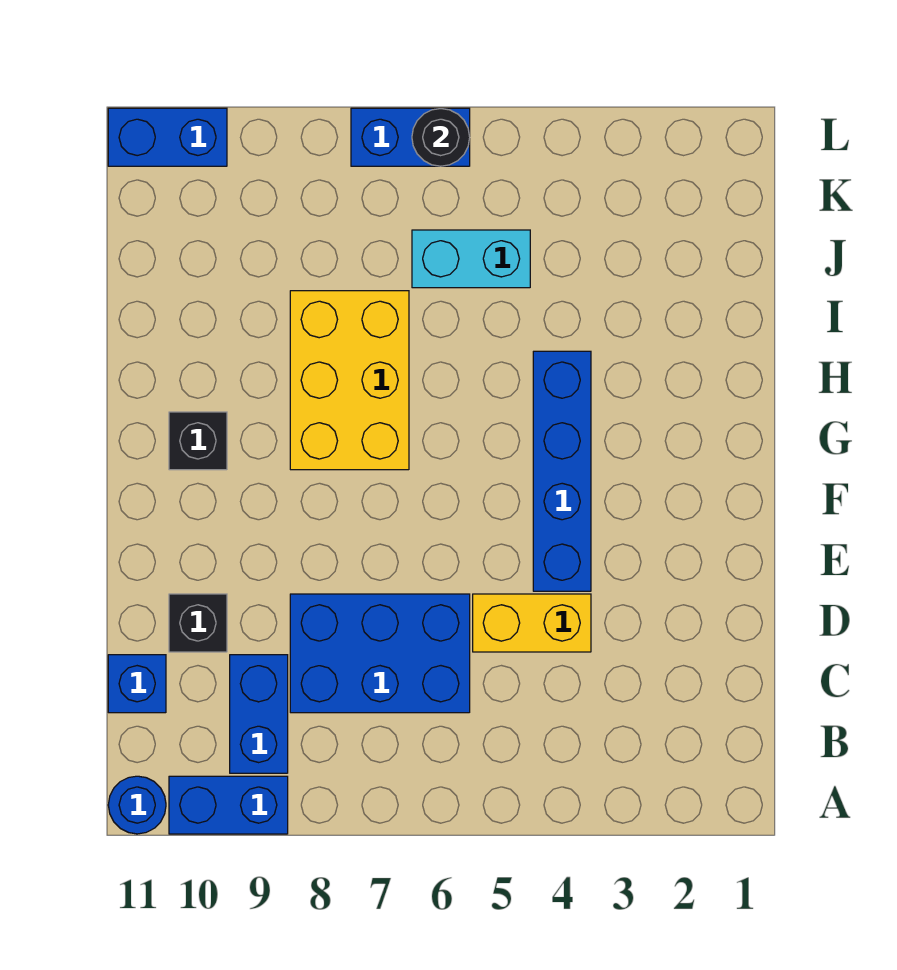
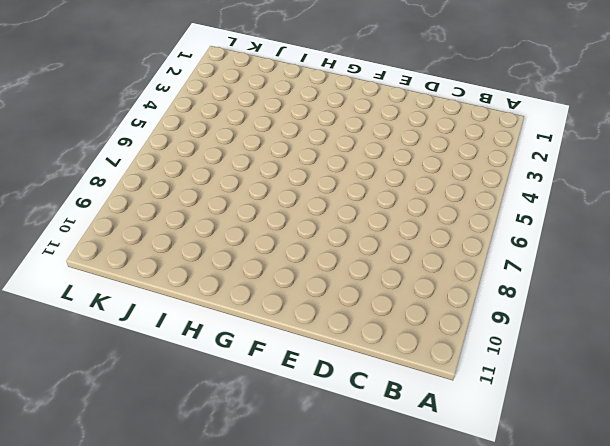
none -> blue brick A9:A10 level 1
none -> blue round brick A11 level 1
none -> blue brick B9:C9 level 1

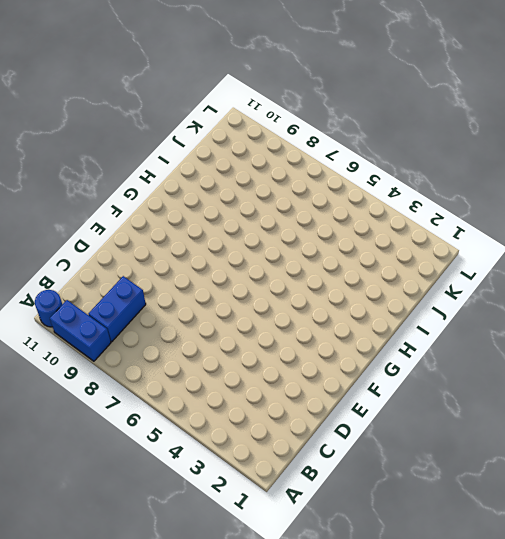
none -> blue brick C6:D8 level 1
none -> blue brick C11 level 1
none -> yellow brick D4:D5 level 1

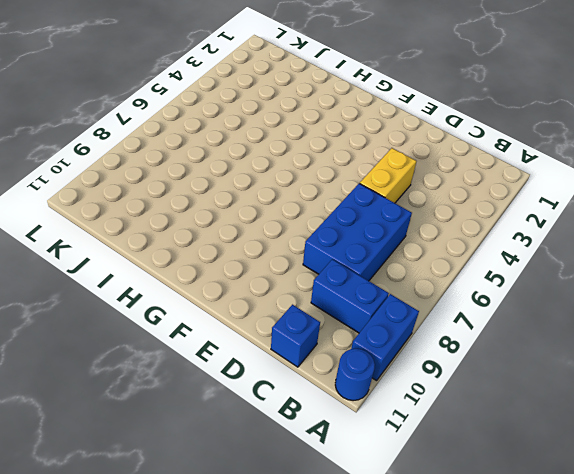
none -> black brick D10 level 1
none -> blue brick E4:H4 level 1
none -> yellow brick G7:I8 level 1

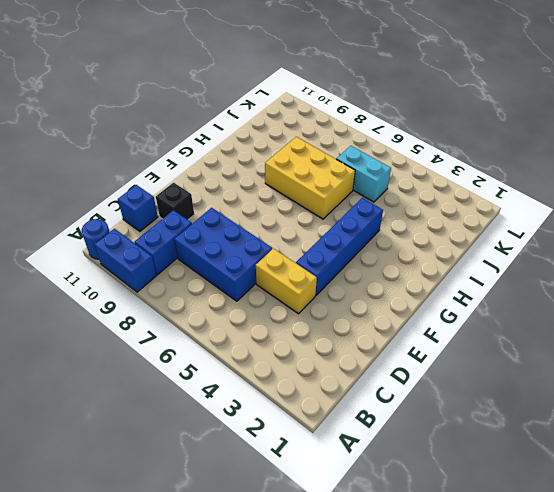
yellow brick H6:I8 level 1 -> yellow brick G7:I8 level 1
none -> black brick G10 level 1
none -> blue brick L6:L7 level 1
none -> blue brick L10:L11 level 1

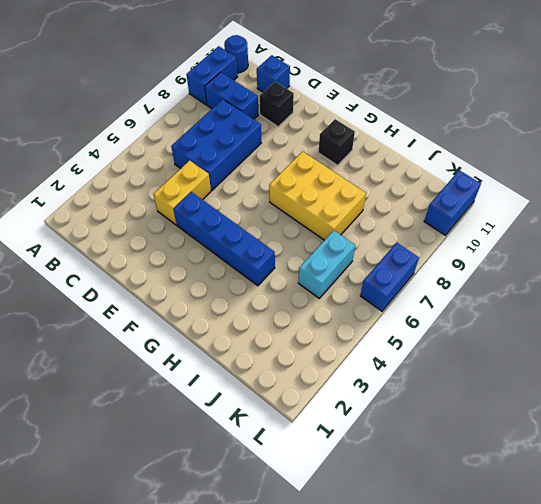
none -> black round brick L6 level 2

